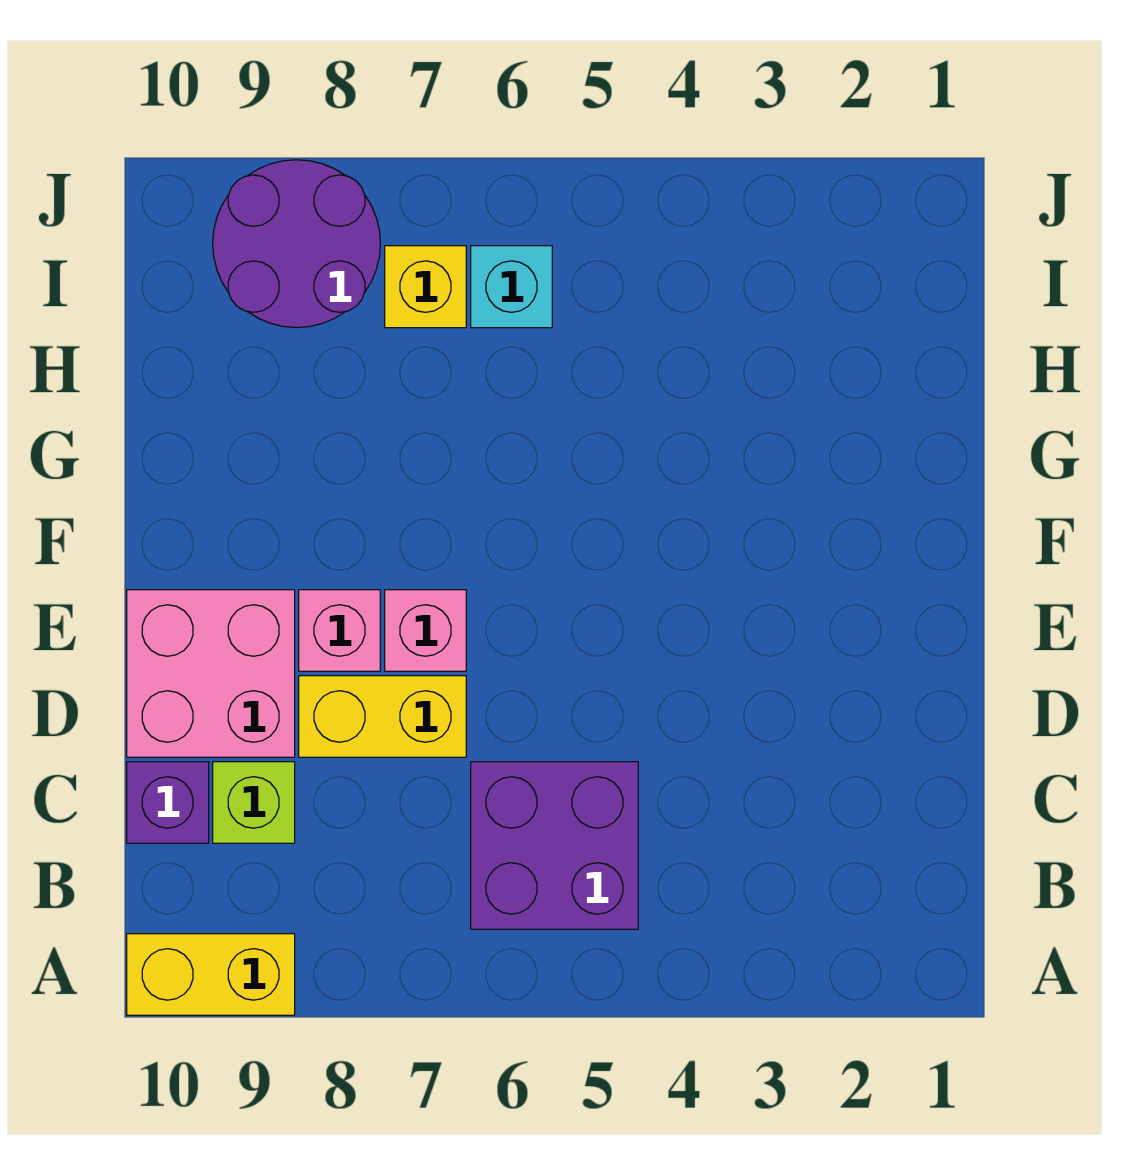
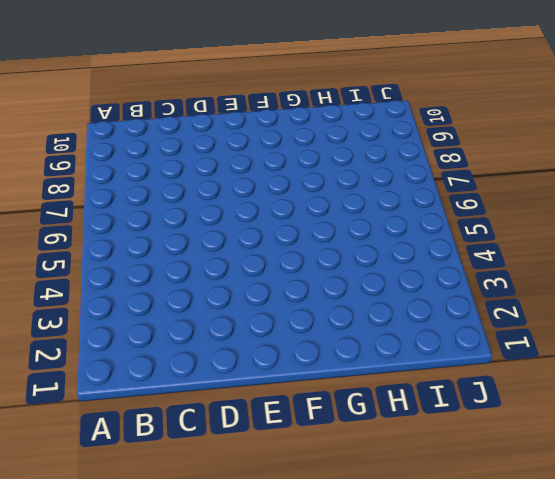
none -> yellow brick A9:A10 level 1
none -> purple brick B5:C6 level 1

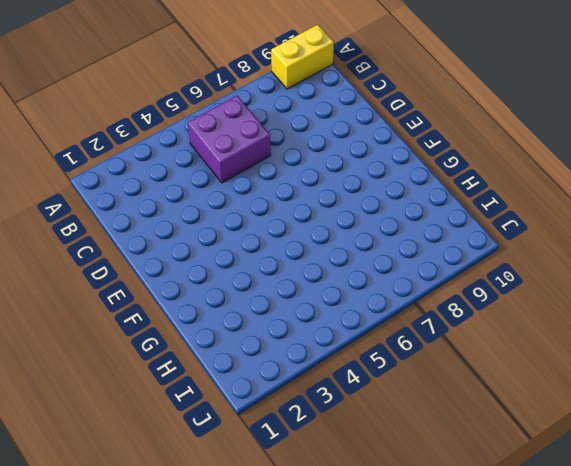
none -> lime brick C9 level 1
none -> purple brick C10 level 1

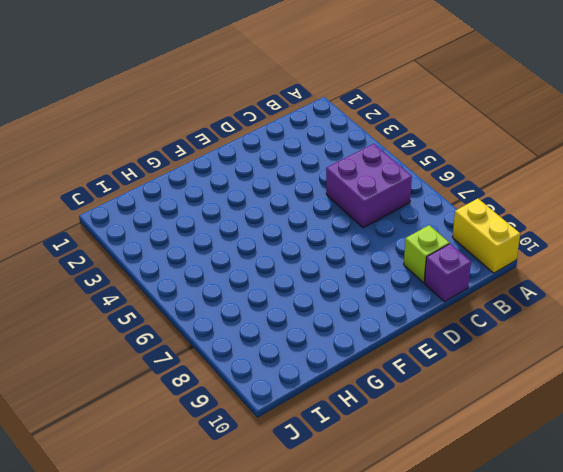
none -> yellow brick D7:D8 level 1
none -> pink brick D9:E10 level 1

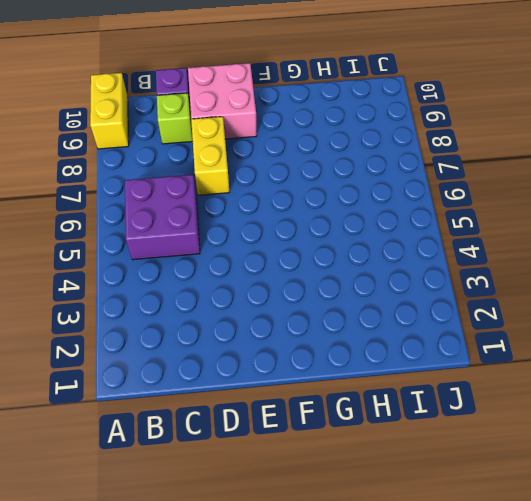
none -> pink brick E7 level 1
none -> pink brick E8 level 1

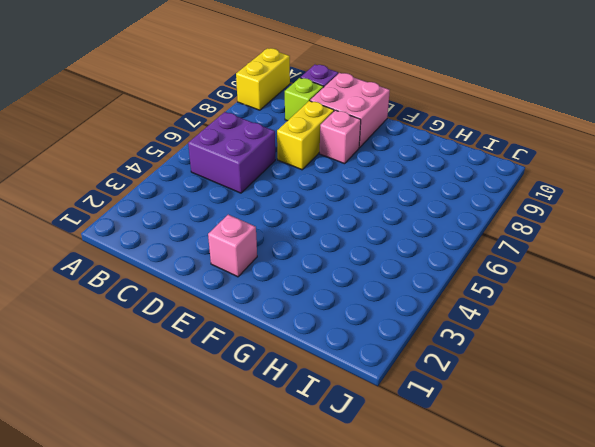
pink brick E2 level 1 -> pink brick E7 level 1
none -> cyan brick I6 level 1
none -> yellow brick I7 level 1

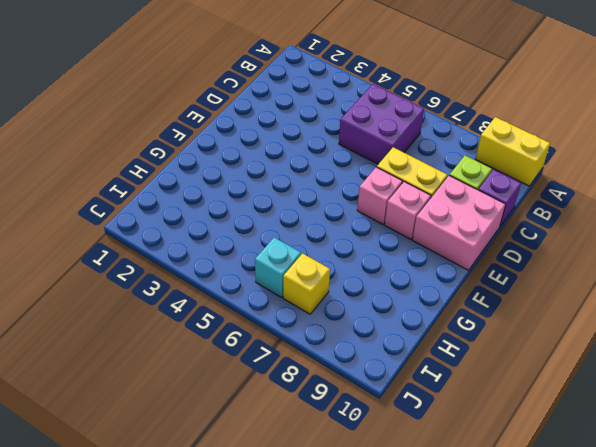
none -> purple round brick I8:J9 level 1

